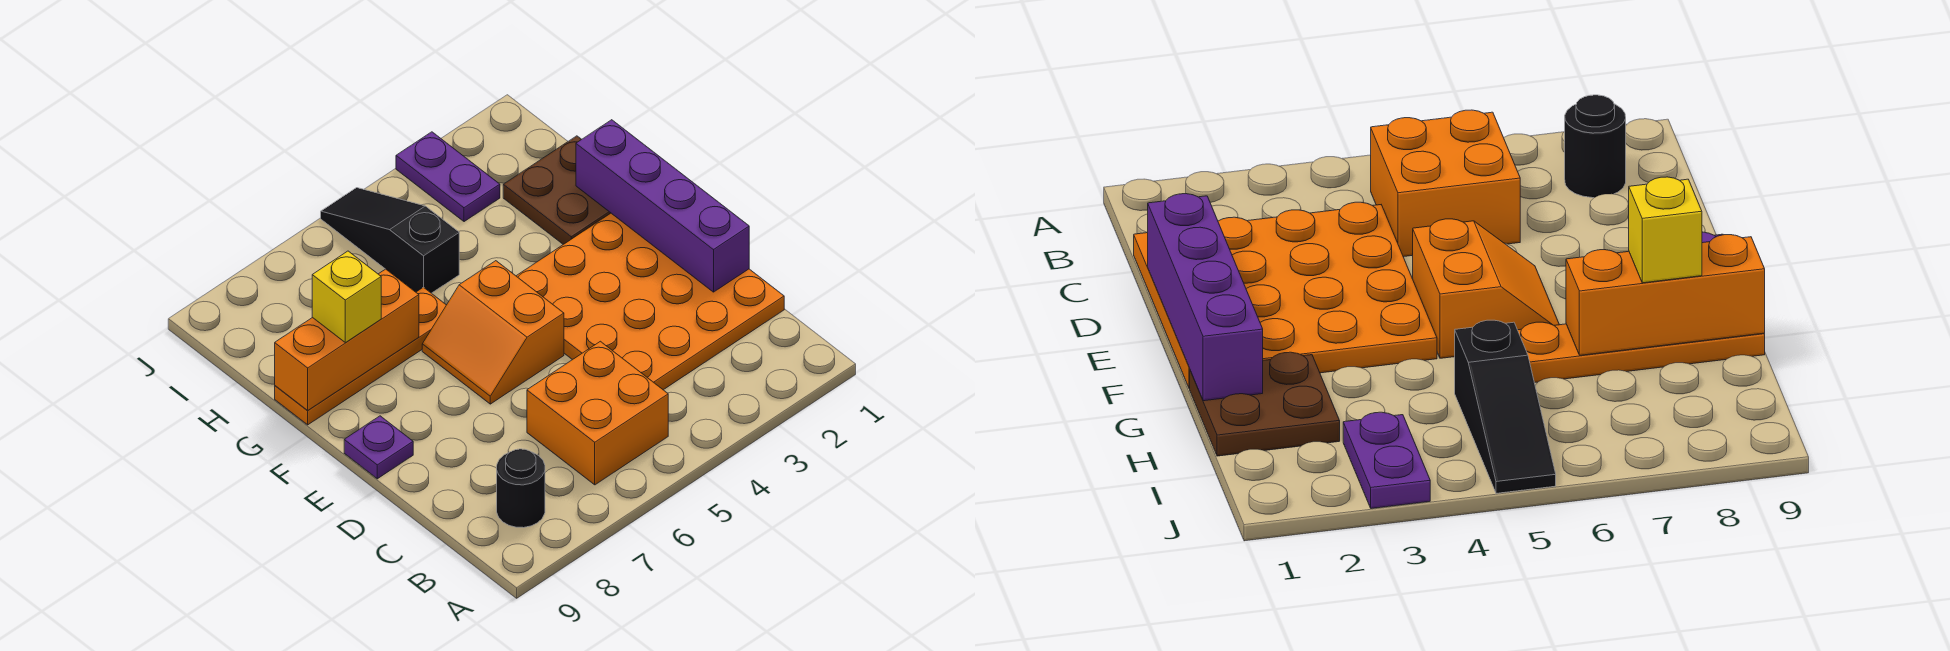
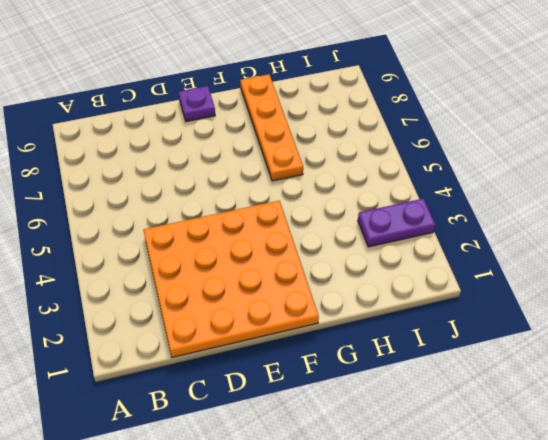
none -> orange brick B5:C6 level 1
none -> black round brick B8 level 1
none -> orange slope E5:F6 level 1 top 5

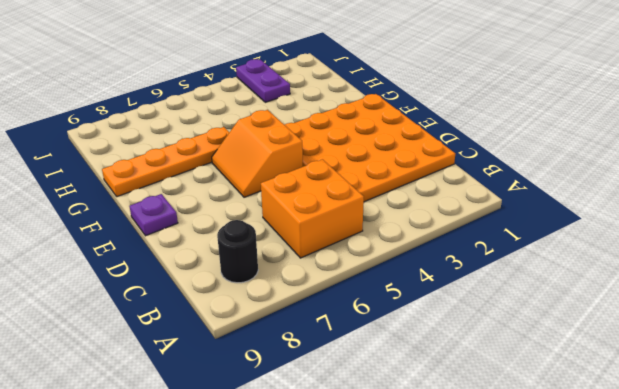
none -> brown plate G1:H2 level 1
none -> black slope H5:J5 level 1 top H
none -> purple brick D1:G1 level 2

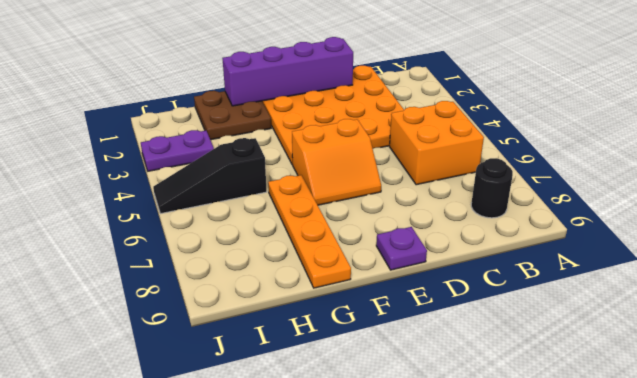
none -> orange brick G7:G9 level 2
none -> yellow brick G8 level 3

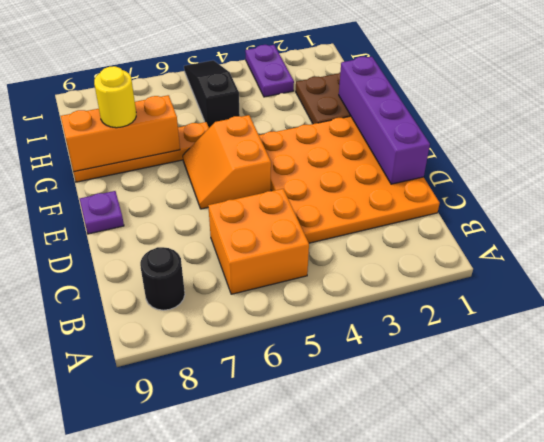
yellow round brick G8 level 3 -> yellow brick G8 level 3

